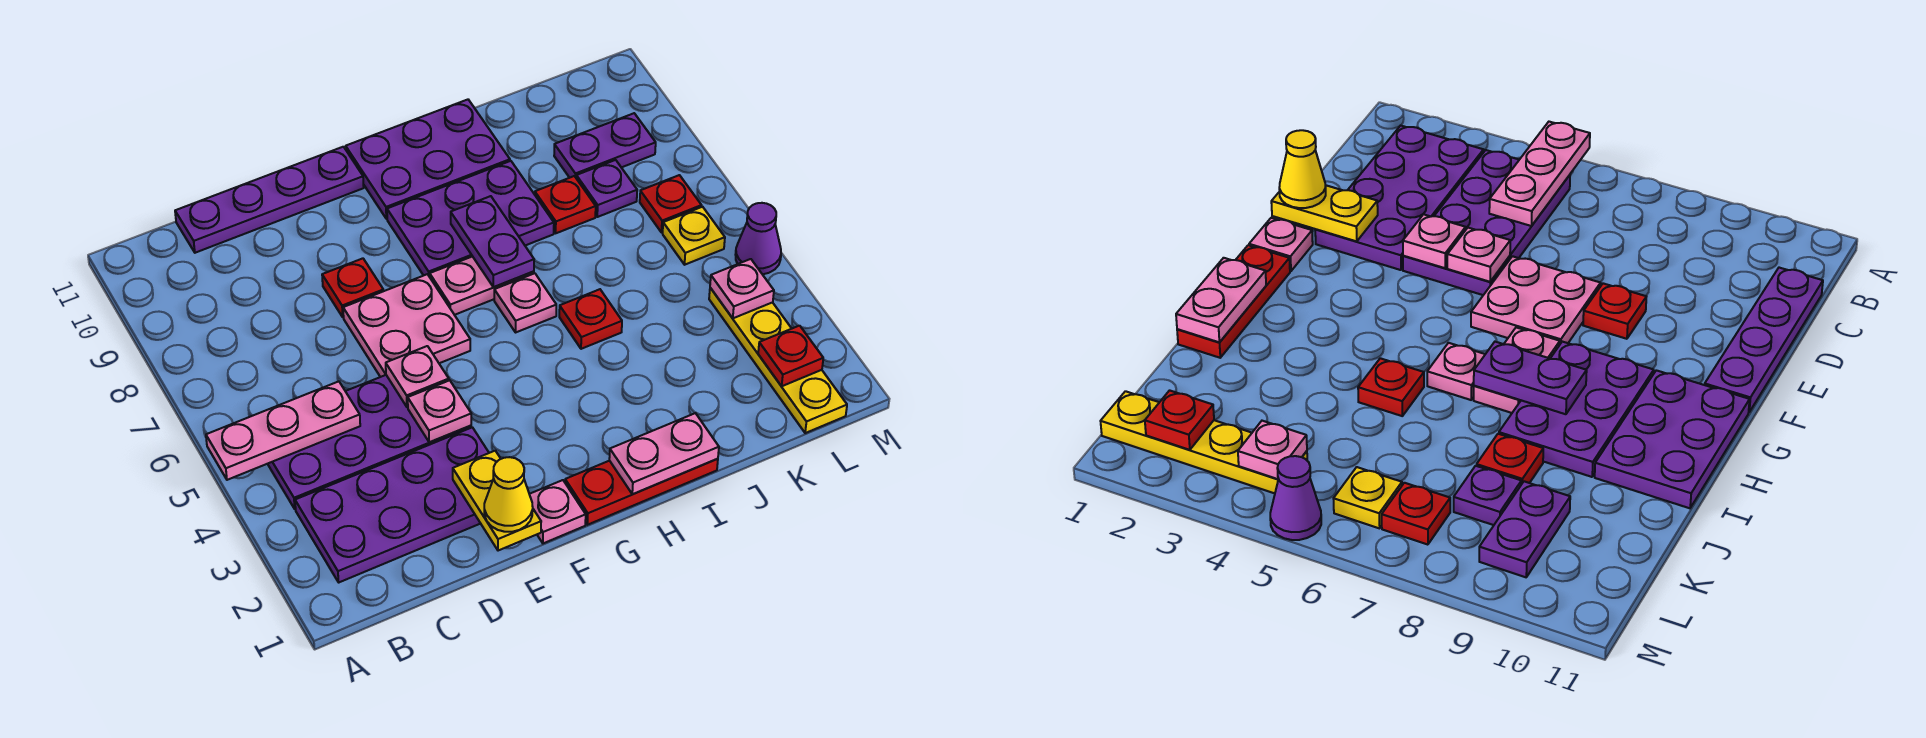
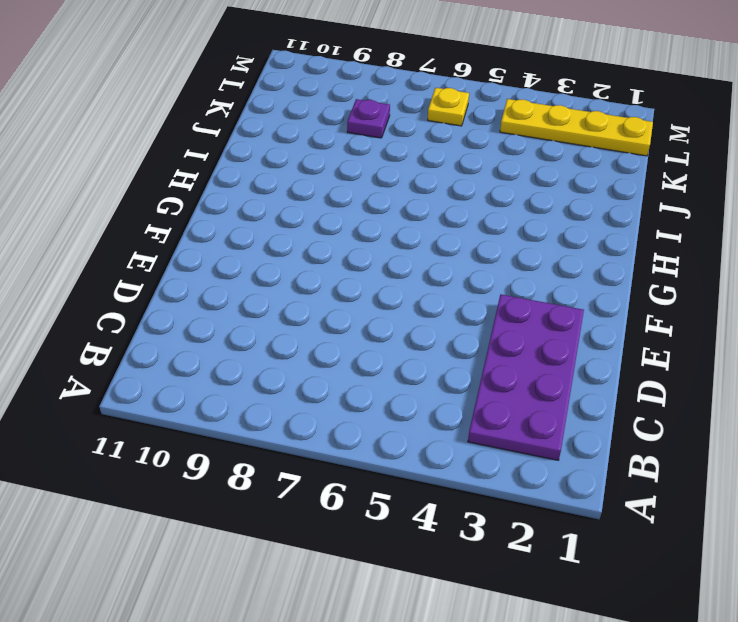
none -> purple plate B4:E5 level 1
none -> purple plate C11:F11 level 1
none -> pink plate E6:F7 level 1

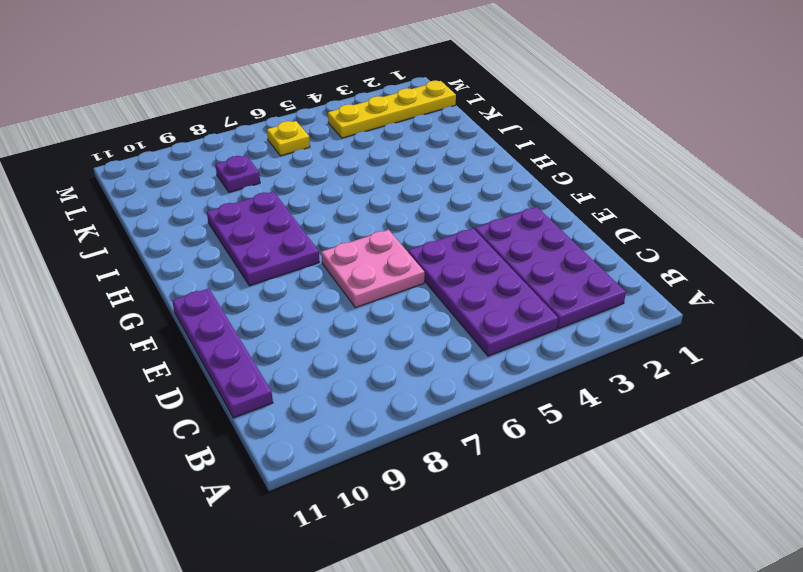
none -> red plate E8 level 1
none -> pink plate F1 level 1
none -> red plate G1:I1 level 1

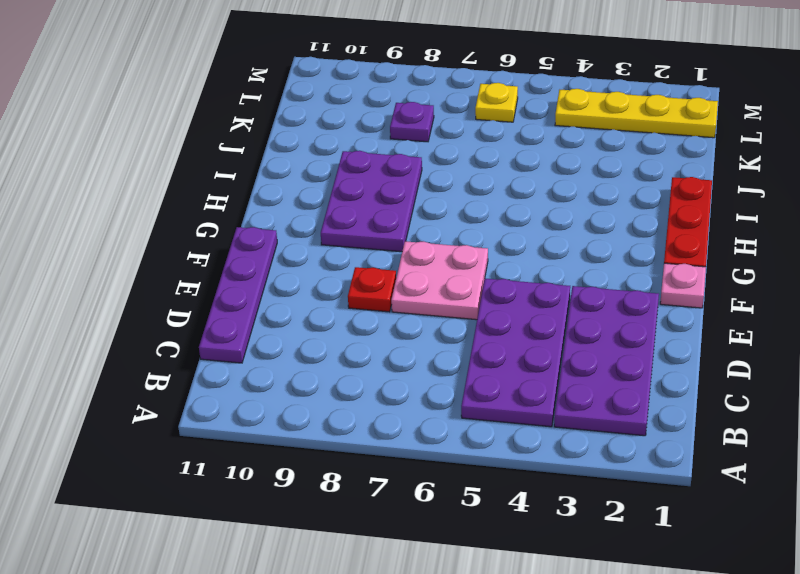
none -> pink plate G7:H7 level 1
none -> purple plate G10:I11 level 1
none -> pink plate H6 level 1

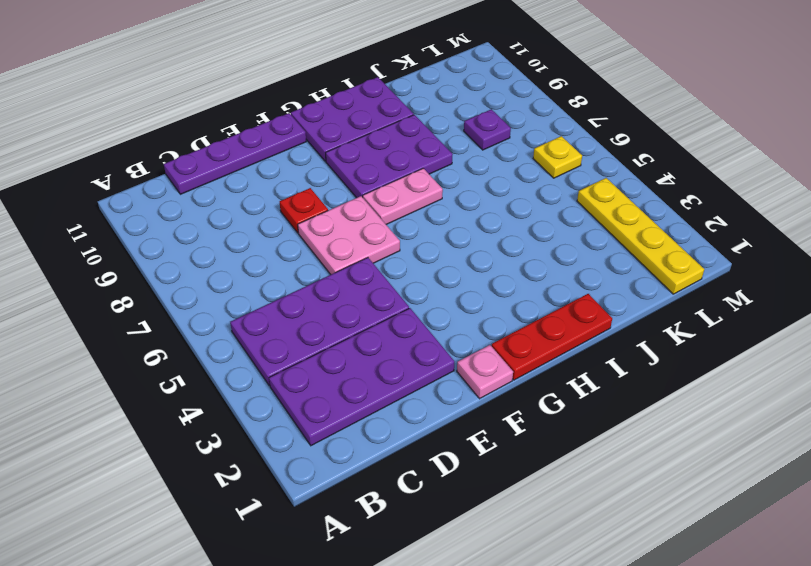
none -> pink plate H6 level 1
none -> red plate I5 level 1
none -> red plate J8 level 1

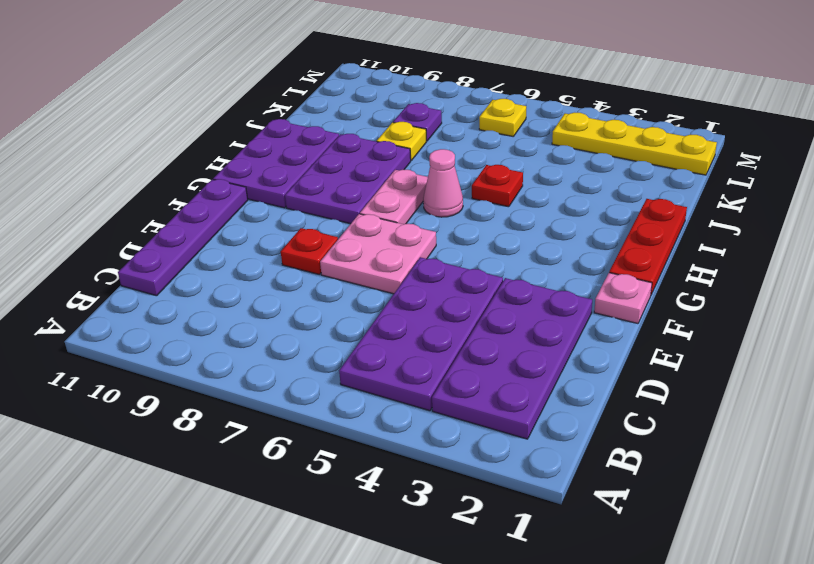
pink cone H6 level 1 -> pink plate H6 level 1
yellow plate J8 level 1 -> red plate J8 level 1
none -> purple plate K9:L9 level 1
none -> red plate L7 level 1
none -> purple cone M5 level 1

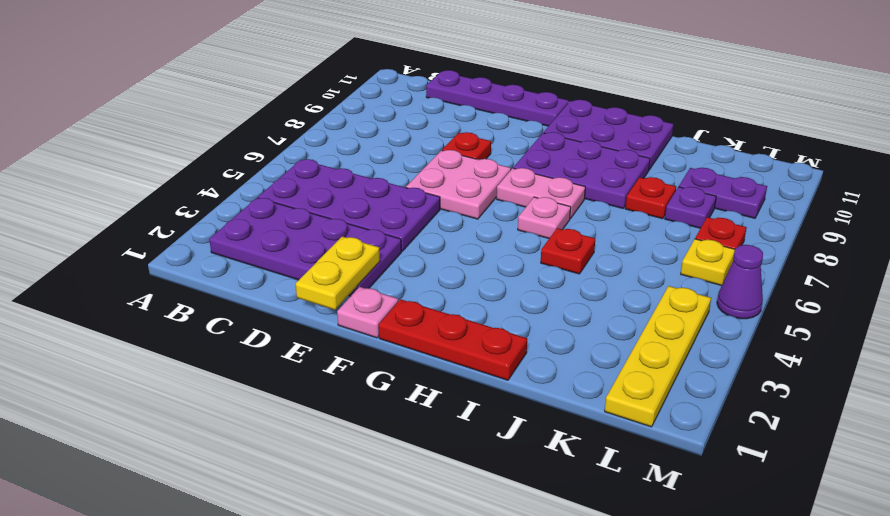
none -> pink plate A5:C5 level 2
none -> pink plate E4 level 2
none -> pink plate E5 level 2

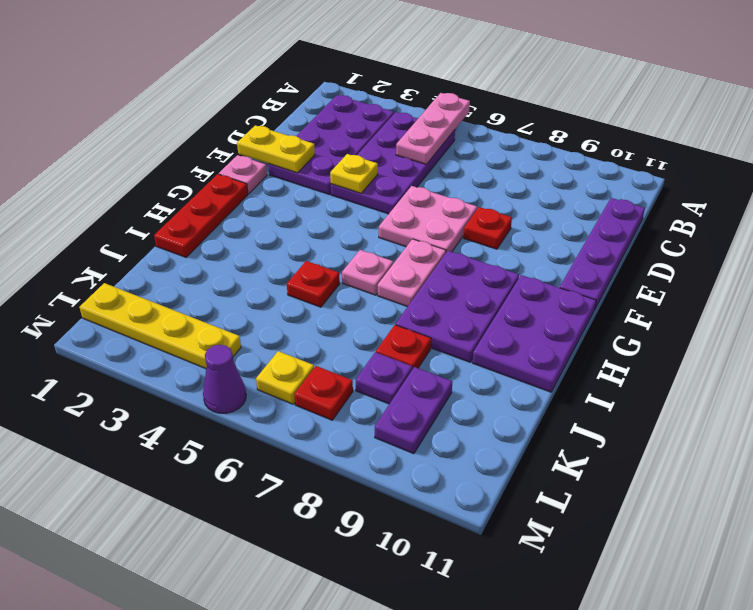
yellow plate E4 level 2 -> pink plate E4 level 2
none -> pink plate E5 level 2
none -> pink plate H1:I1 level 2
none -> purple plate H7:H8 level 2

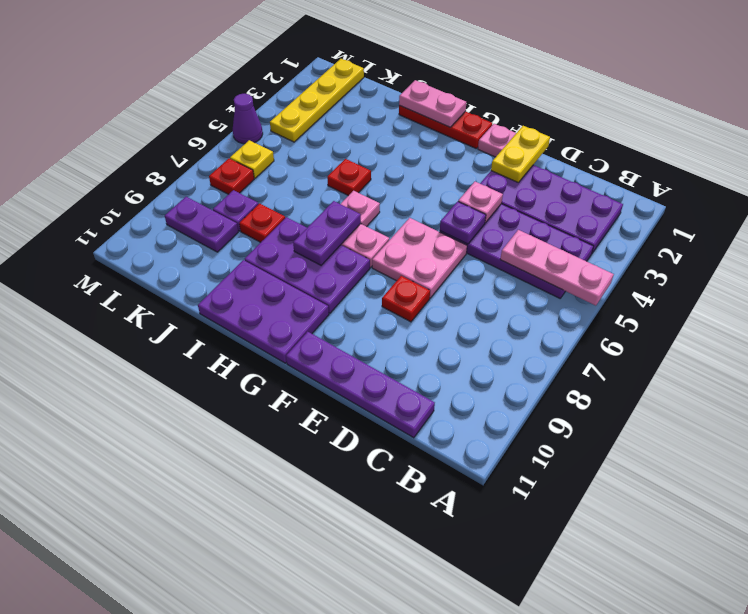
purple plate E5 level 2 -> pink plate E5 level 2
none -> red plate L2 level 2
none -> pink plate L4 level 2
none -> yellow cone E1 level 3

